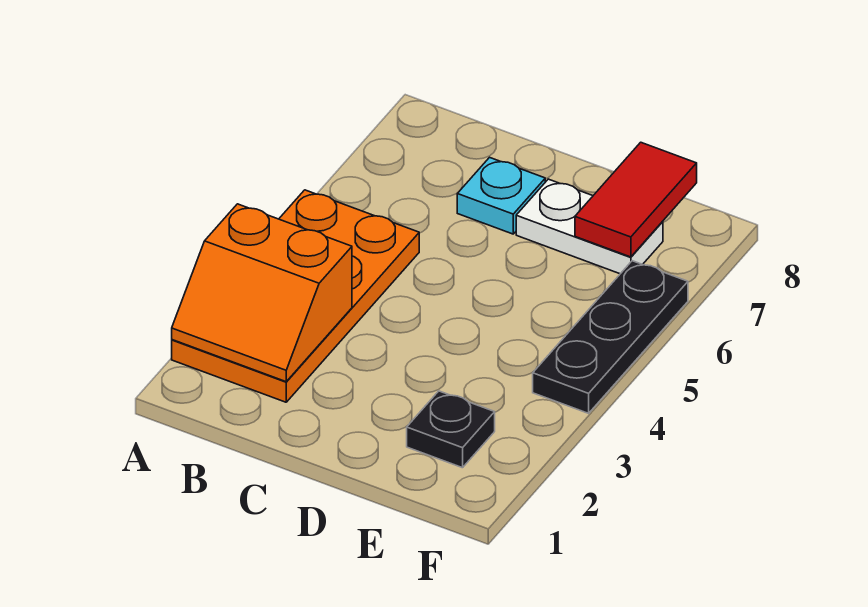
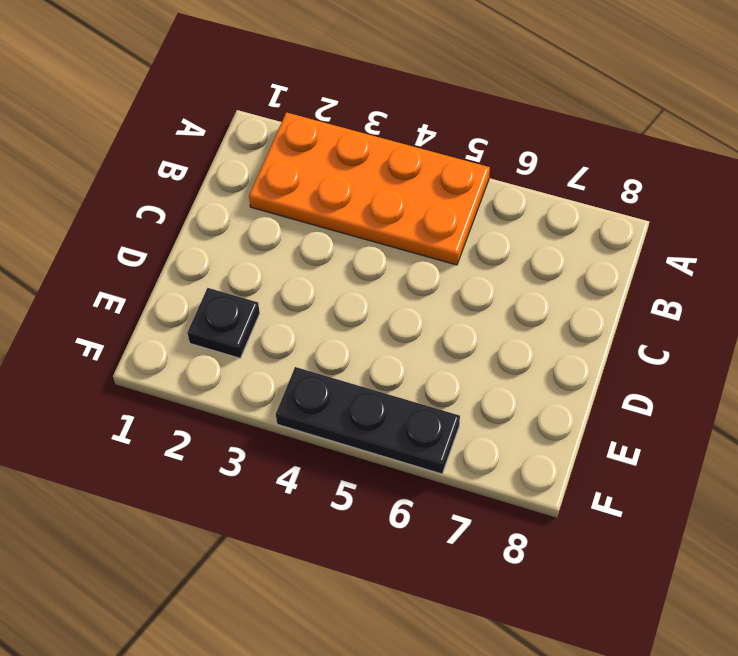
none -> cyan plate C7 level 1
none -> white plate D7:E7 level 1

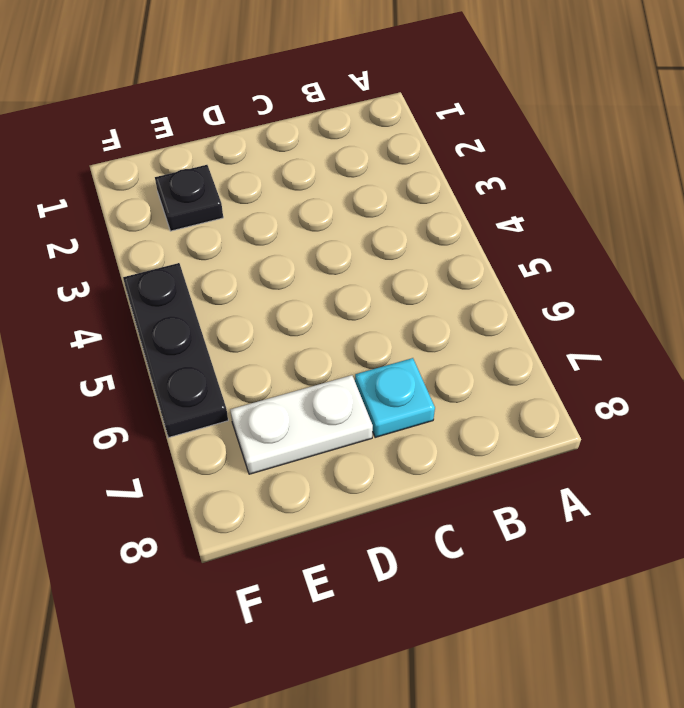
none -> orange plate A2:B5 level 1
none -> orange slope A2:B3 level 2 top 3

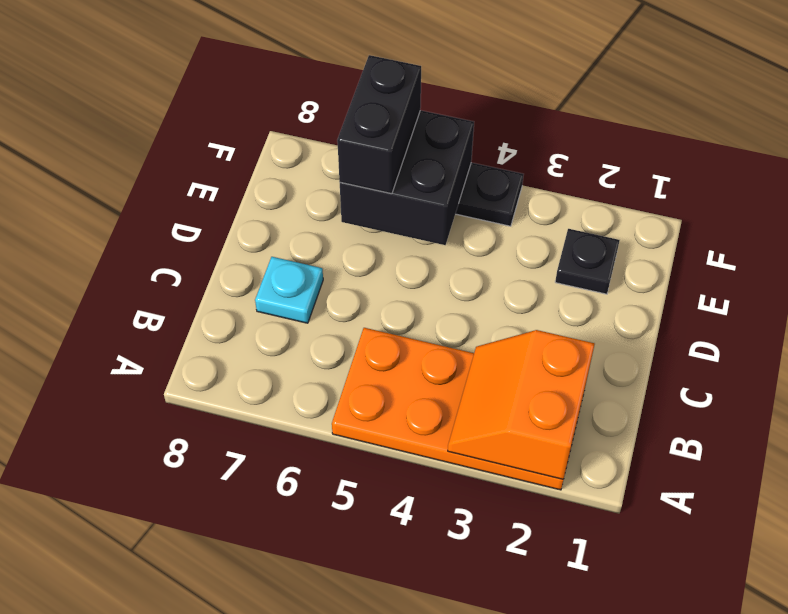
orange slope A2:B3 level 2 top 2 -> orange slope A2:B3 level 2 top 3
black brick E5:F6 level 2 -> none
black brick E6:F6 level 3 -> none
none -> white plate D7:E7 level 1
none -> red tile E7:E8 level 2

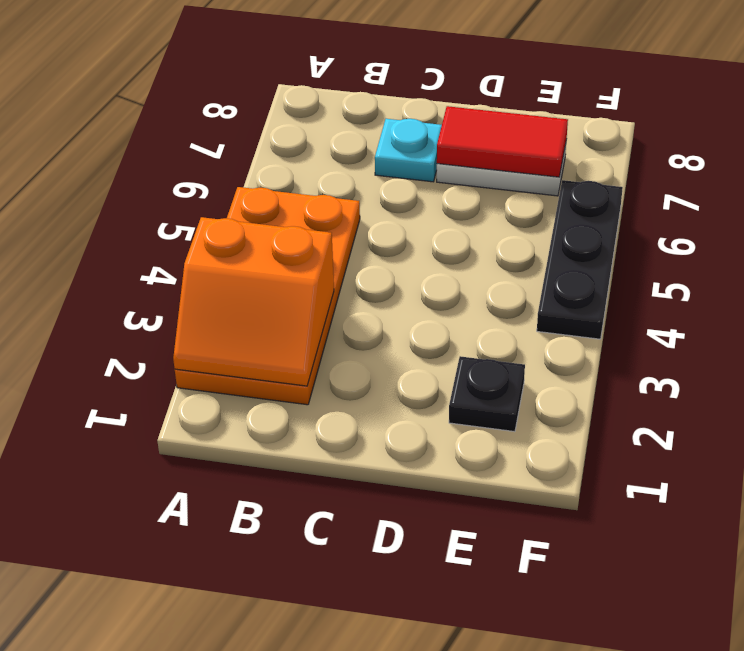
red tile D7:E7 level 2 -> red tile E7:E8 level 2

